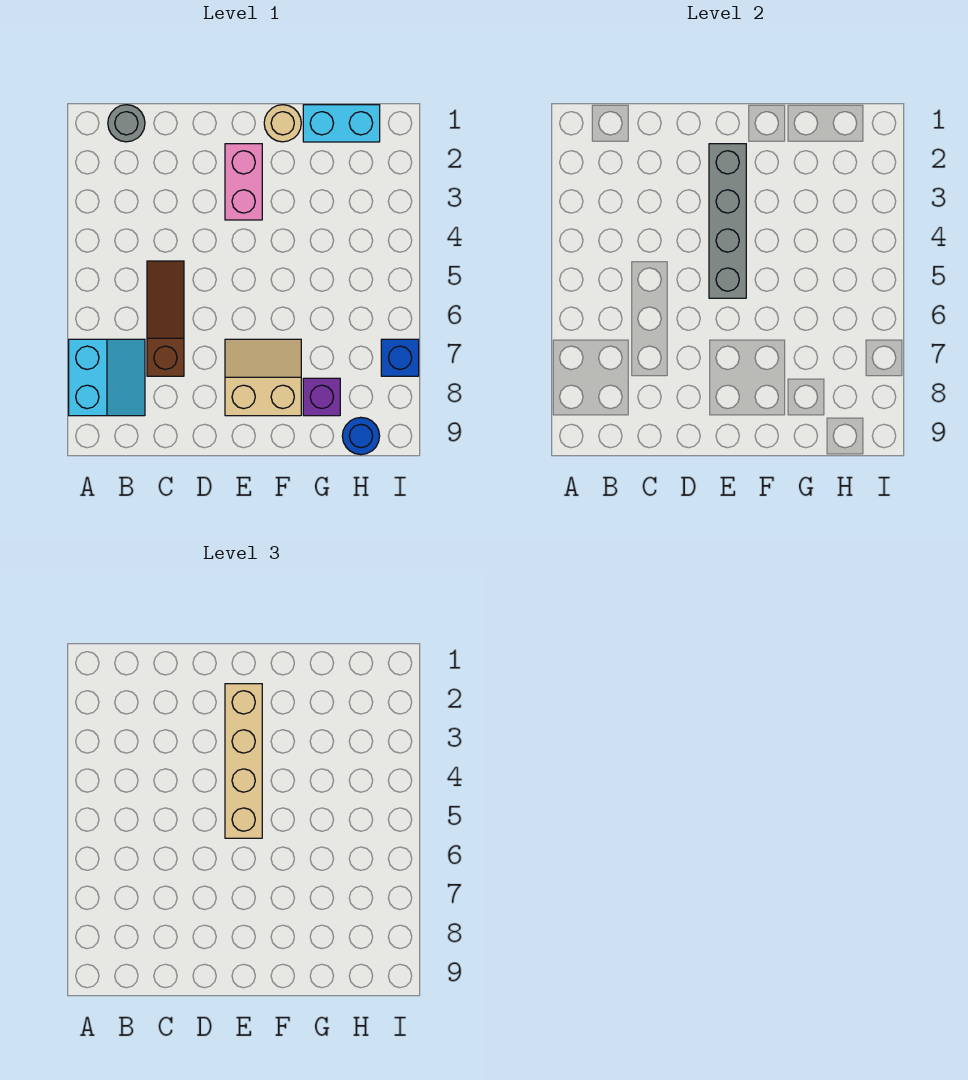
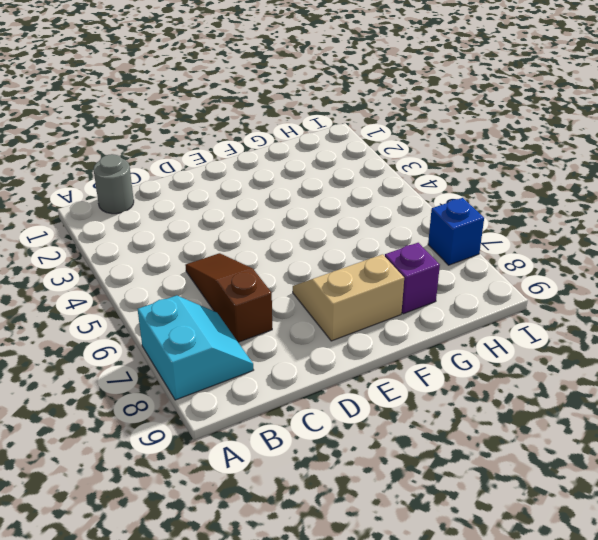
none -> pink brick E2:E3 level 1
none -> tan round brick F1 level 1
none -> cyan brick G1:H1 level 1

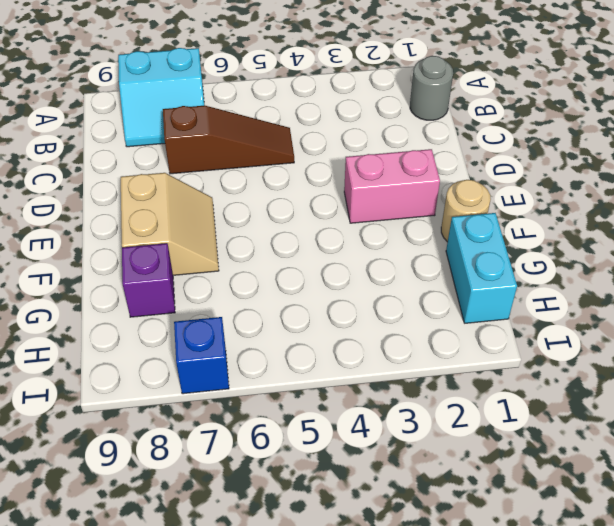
none -> blue round brick H9 level 1
none -> grey brick E2:E5 level 2
none -> tan brick E2:E5 level 3

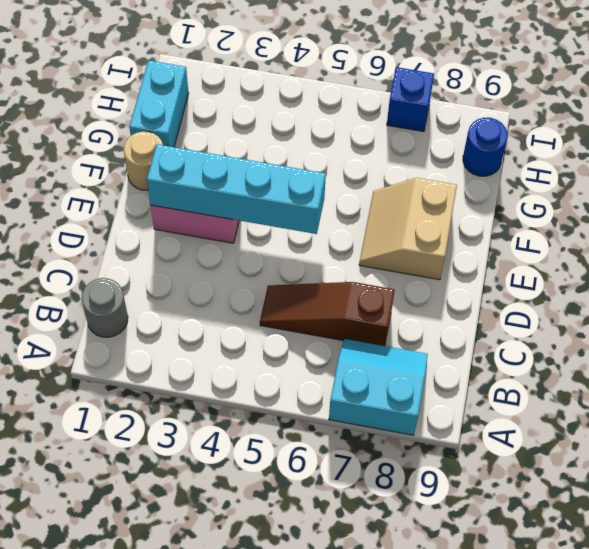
cyan brick E2:E5 level 2 -> grey brick E2:E5 level 2
none -> purple brick G8 level 1
none -> tan brick E2:E5 level 3

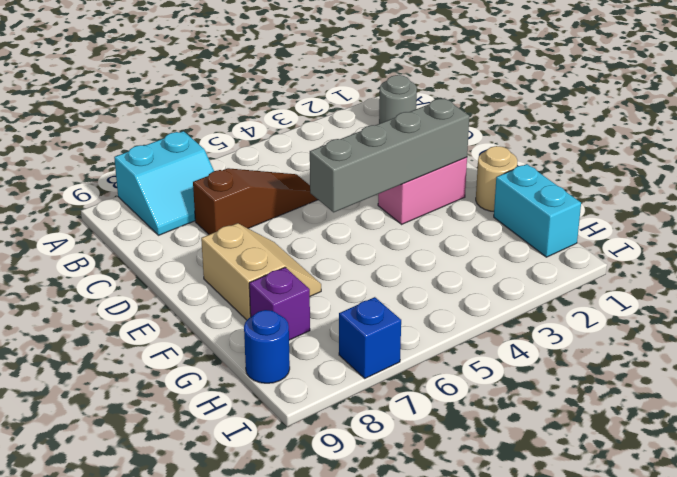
none -> tan brick E2:E5 level 3

